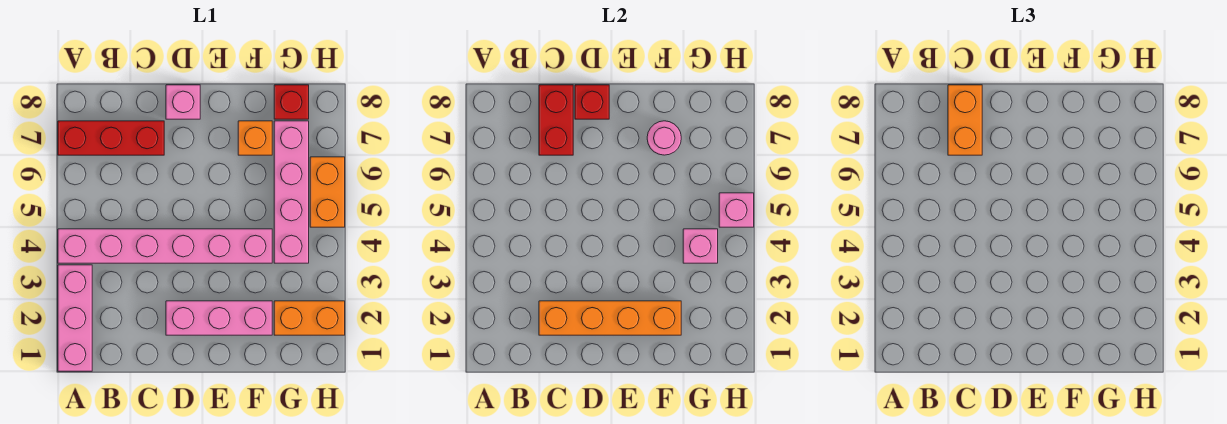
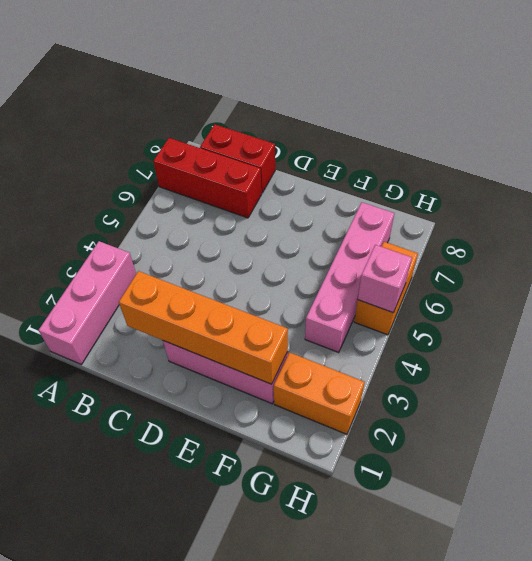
red brick B8:C8 level 1 -> red brick C7:C8 level 2
none -> pink brick A4:F4 level 1
none -> pink brick D8 level 1
none -> orange brick F7 level 1

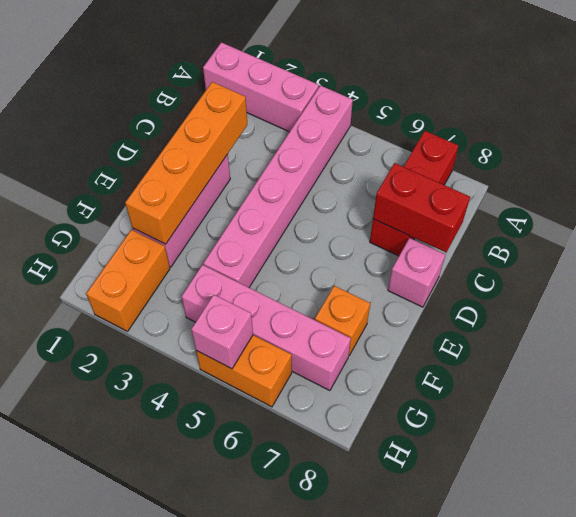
none -> red brick G8 level 1
none -> red brick D8 level 2
none -> pink round brick F7 level 2

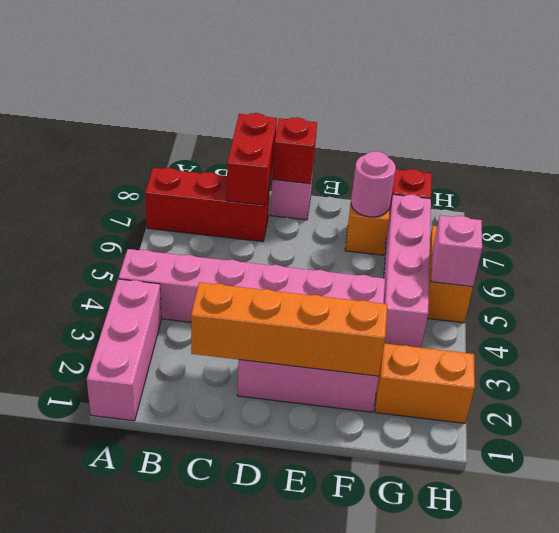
none -> pink brick G4 level 2
none -> orange brick C7:C8 level 3

